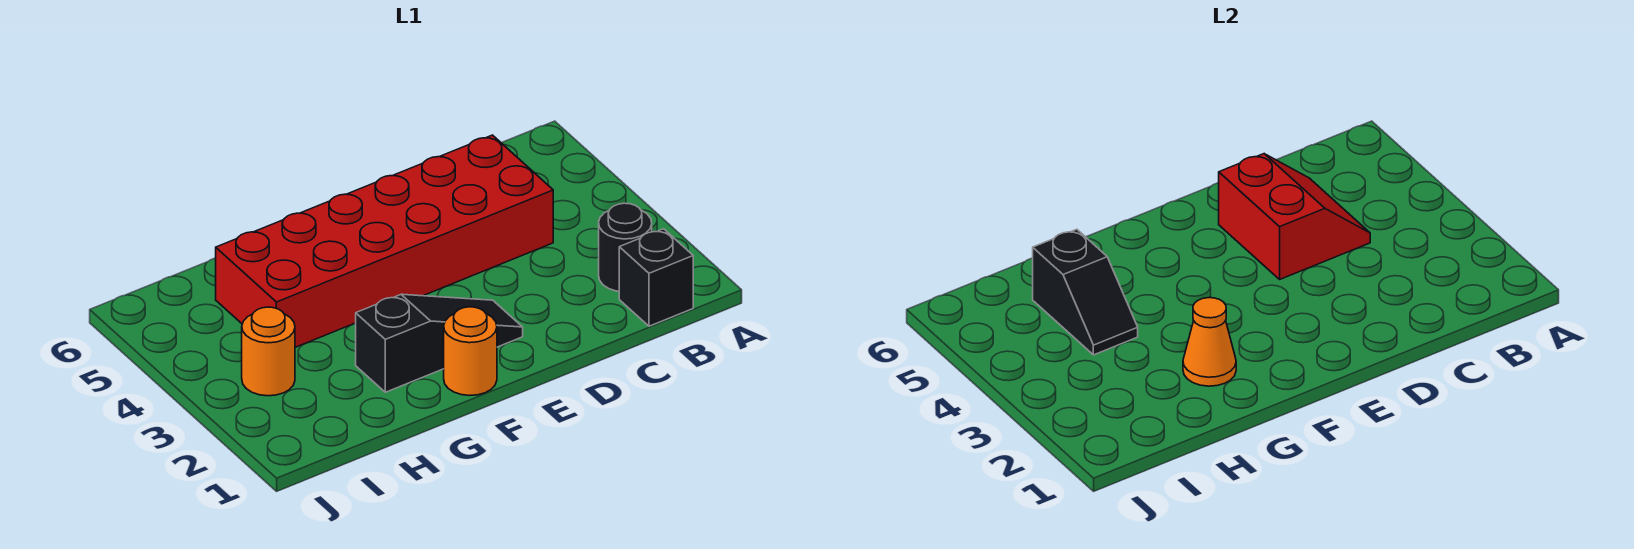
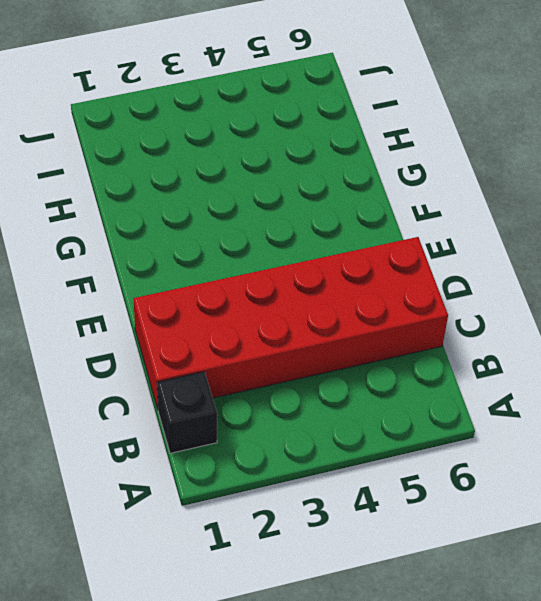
red brick C1:D6 level 1 -> red brick C4:H5 level 1
none -> black round brick B2 level 1
none -> black slope E2:G2 level 1 top G

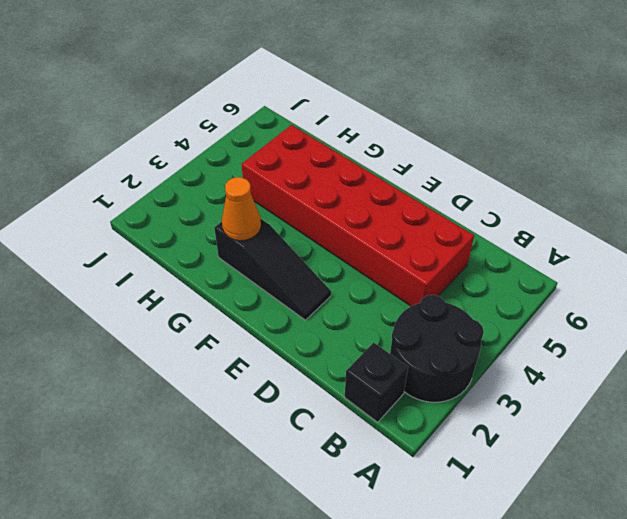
black round brick A2:B3 level 1 -> black round brick B2 level 1
none -> orange round brick F1 level 1
none -> orange round brick I3 level 1

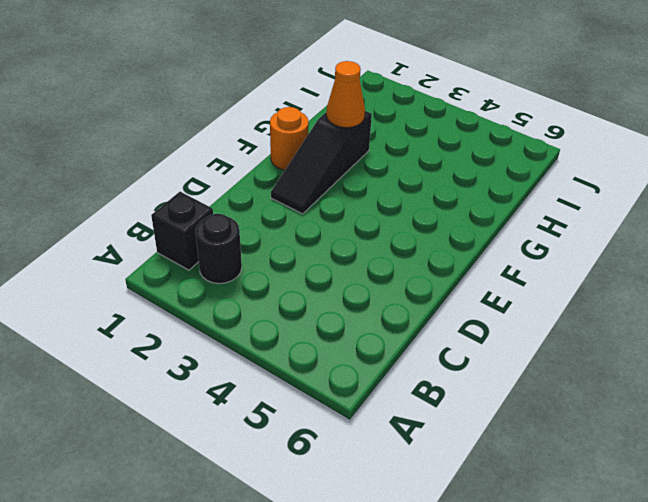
none -> red brick C4:H5 level 1
none -> orange round brick I3 level 1

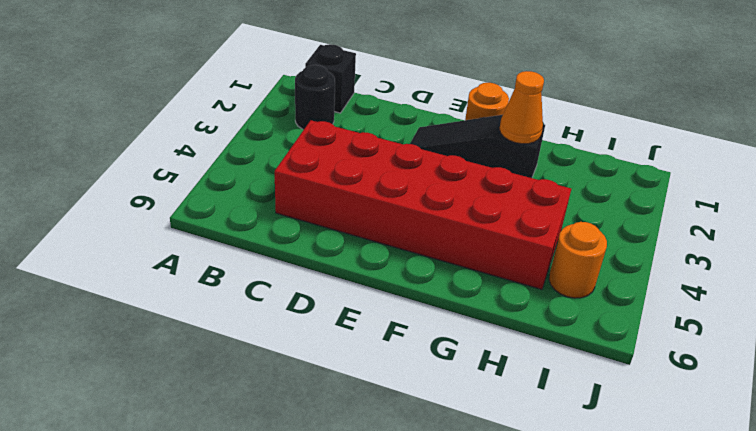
orange round brick I5 level 1 -> orange round brick I3 level 1
none -> red slope C4:D5 level 2 top D
none -> black slope H4:H5 level 2 top 5

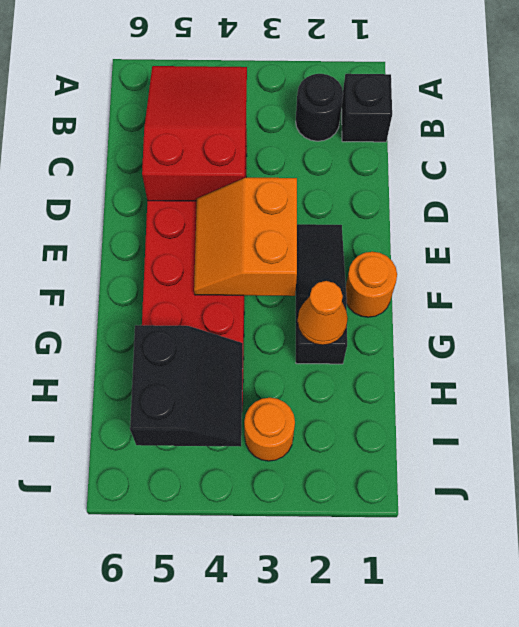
red slope B4:D5 level 2 top D -> red slope C4:D5 level 2 top D
orange slope E3:F4 level 2 top 3 -> none
black slope H4:I5 level 2 top 5 -> black slope H4:H5 level 2 top 5

